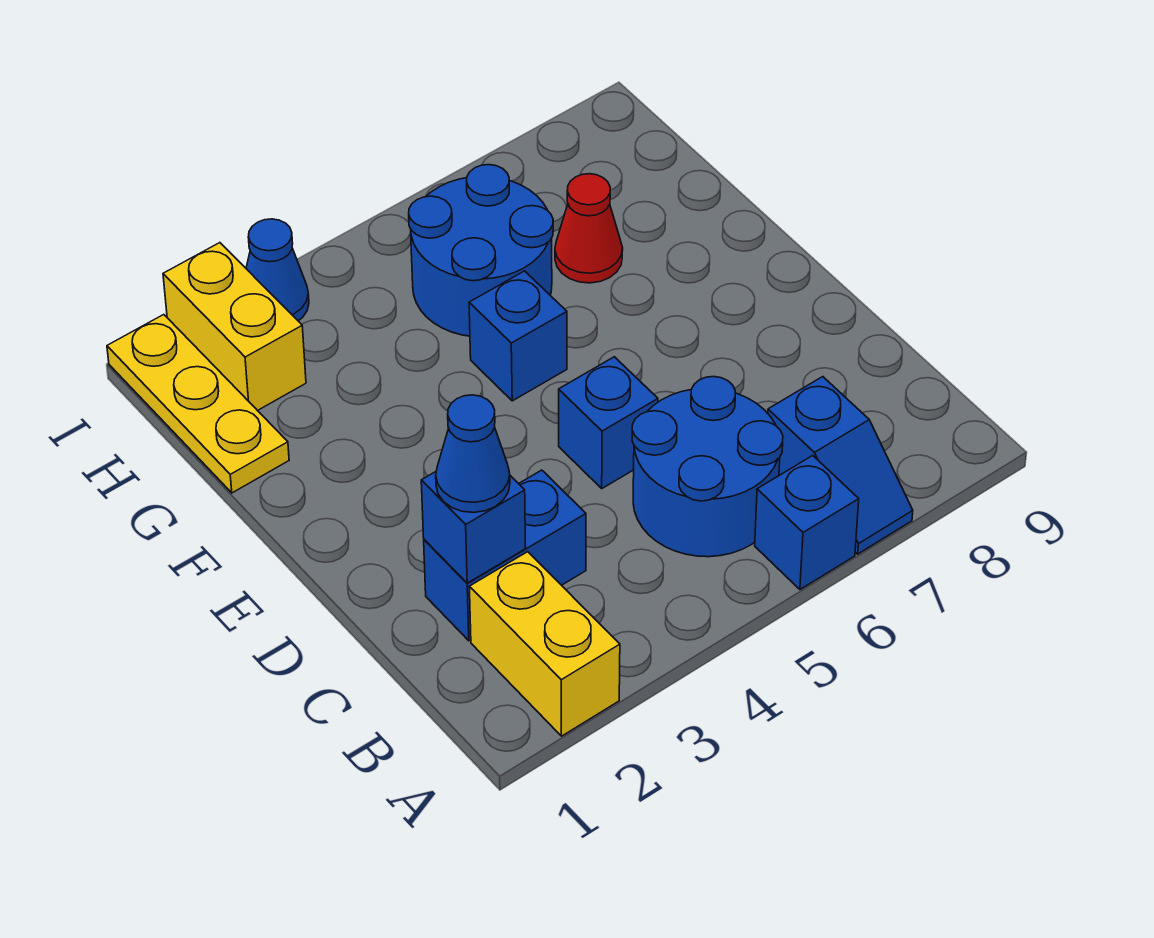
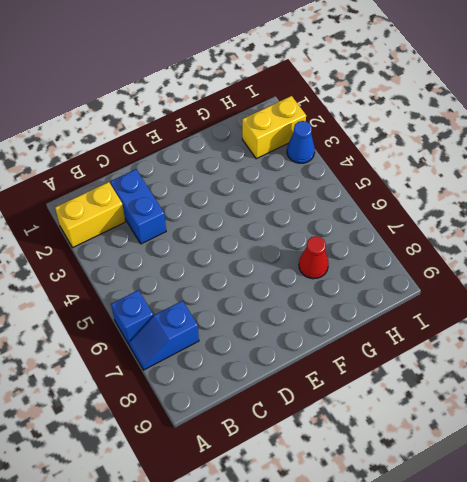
none -> blue round brick B5:C6 level 1
none -> blue brick D5 level 1
none -> blue brick F5 level 1

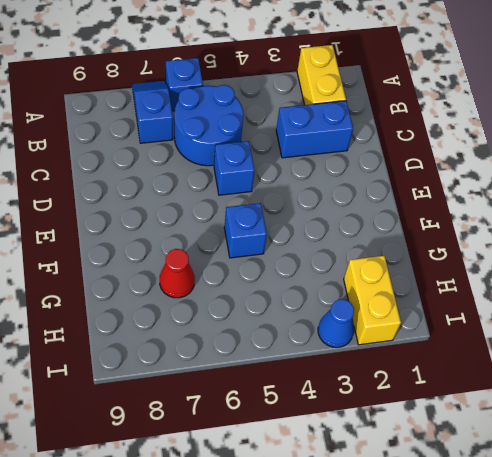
none -> yellow plate G1:I1 level 1
none -> blue round brick G5:H6 level 1
none -> blue brick C2 level 2

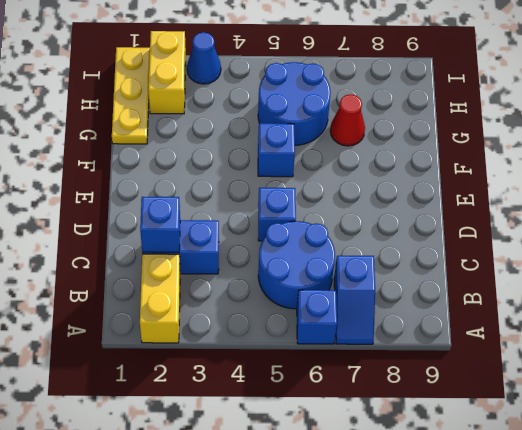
none -> blue cone C2 level 3

